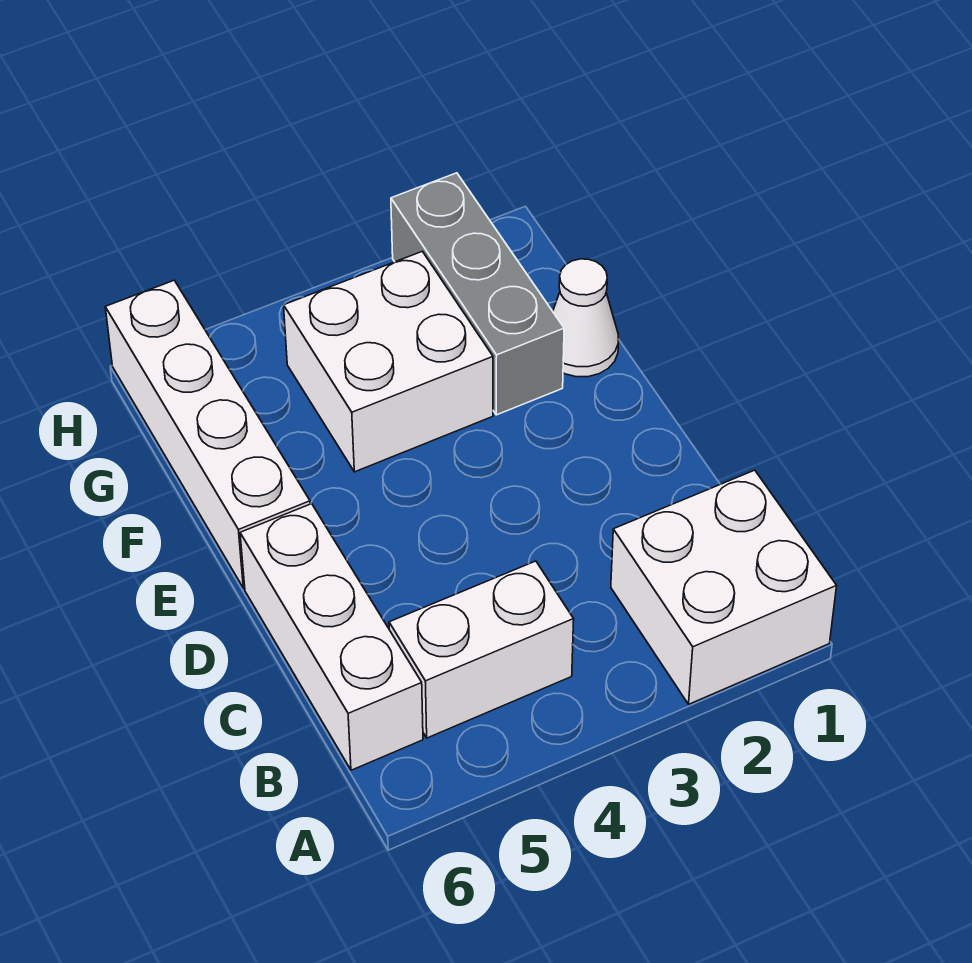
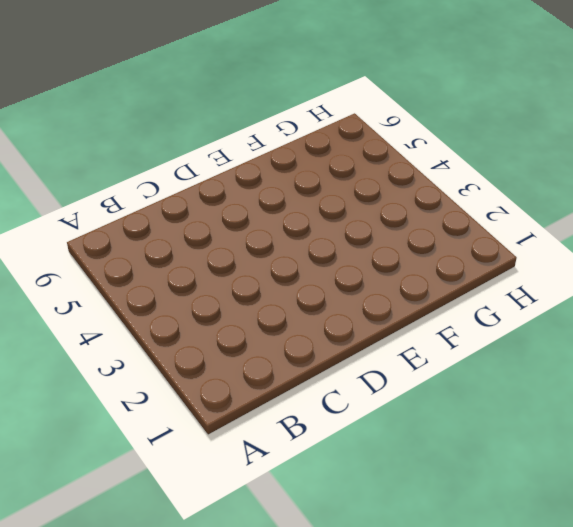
none -> white brick A1:B2 level 1
none -> white brick B4:B5 level 1

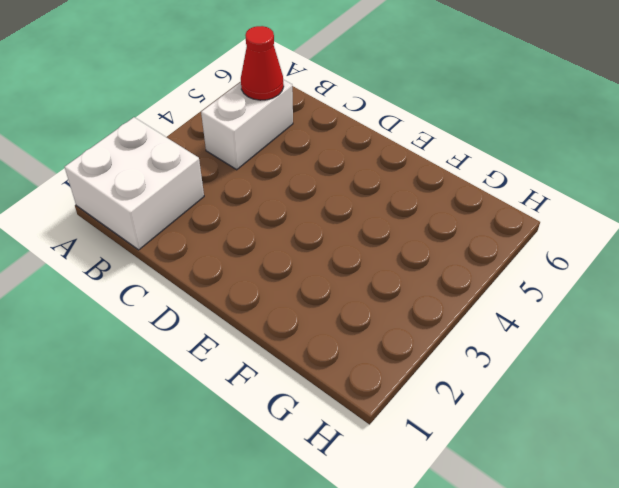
red cone B5 level 2 -> none
none -> white brick B6:D6 level 1
none -> white brick E6:H6 level 1

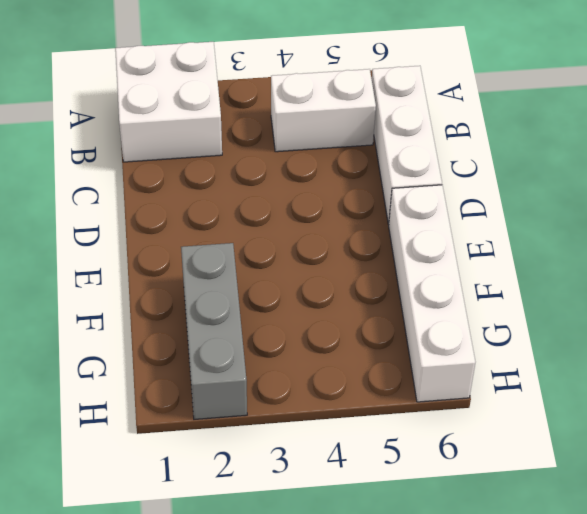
none -> white cone F1 level 1
none -> white brick F3:G4 level 1

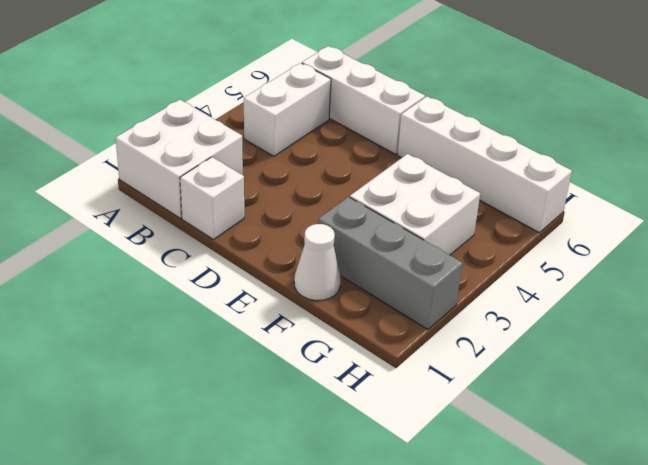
white brick C1 level 1 -> none

